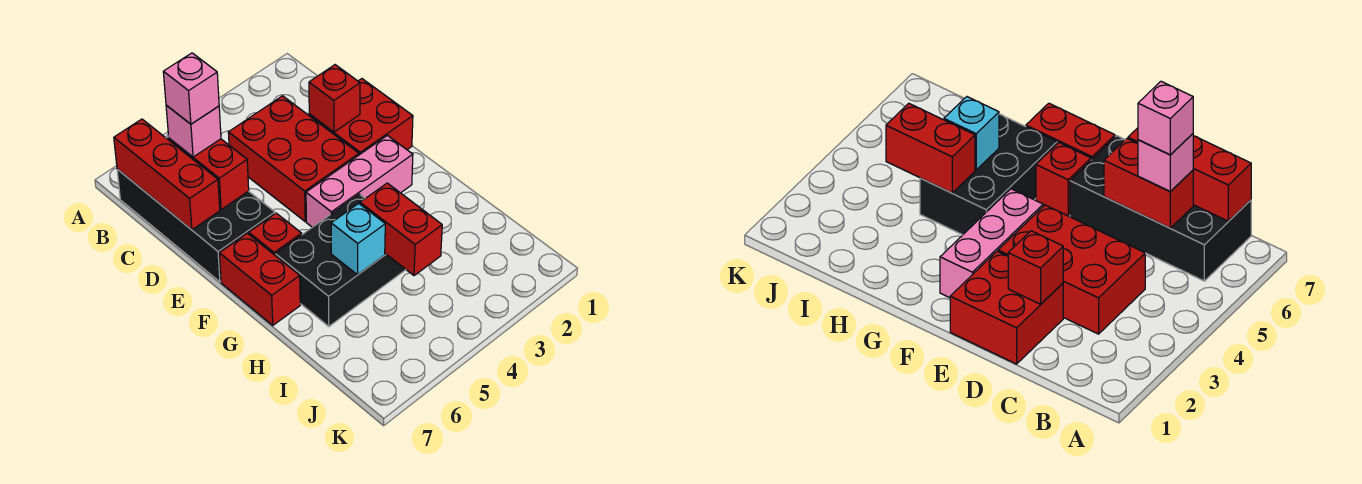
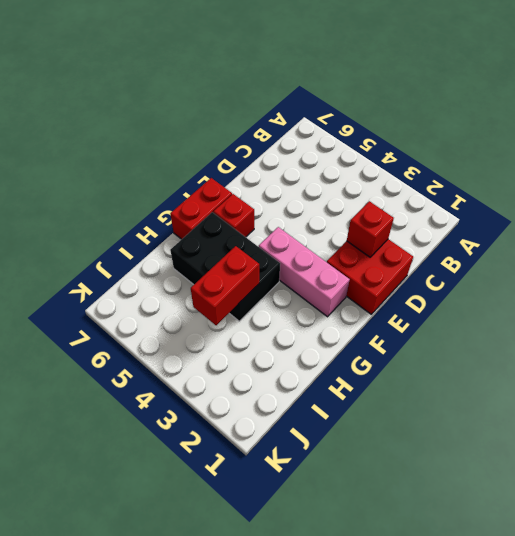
none -> black brick B6:E7 level 1
none -> red brick C3:E4 level 1
none -> red brick B7:D7 level 2

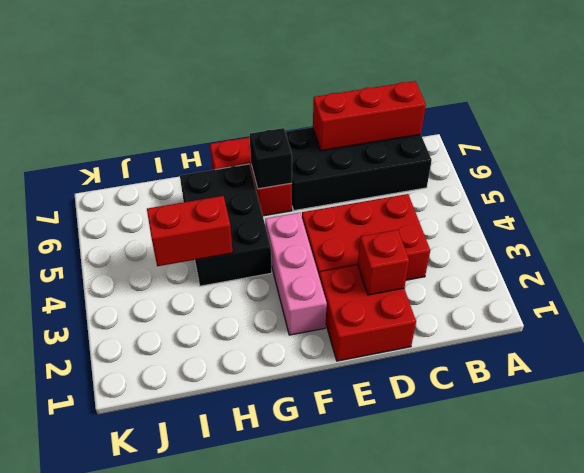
black brick F6 level 2 -> none
none -> red brick C6:D6 level 2
none -> cyan brick H5 level 2
none -> pink brick C6 level 3

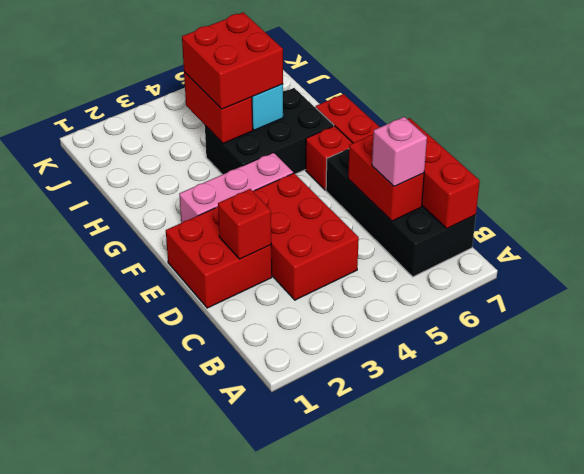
red brick H4:I5 level 3 -> none
none -> pink brick C6 level 4

